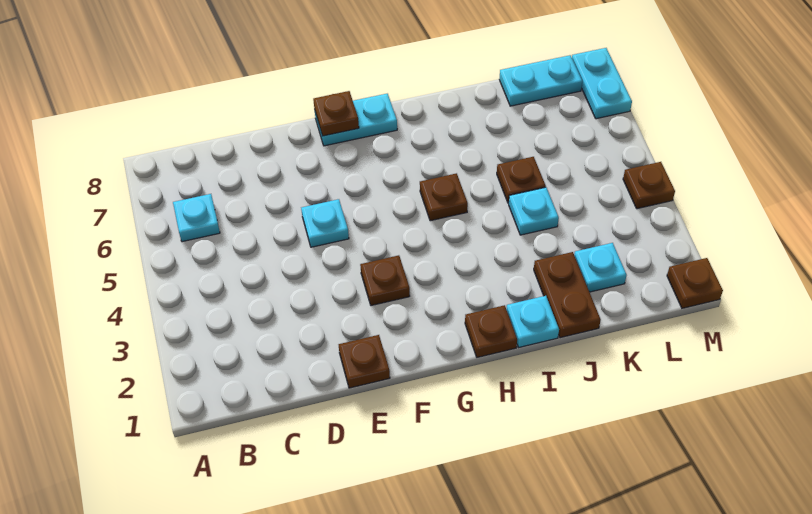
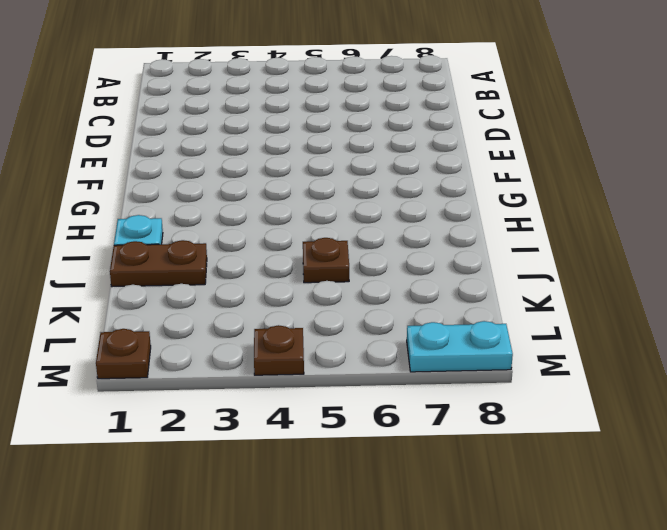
none -> cyan plate B6 level 1
none -> brown plate E1 level 1
none -> cyan plate E5 level 1

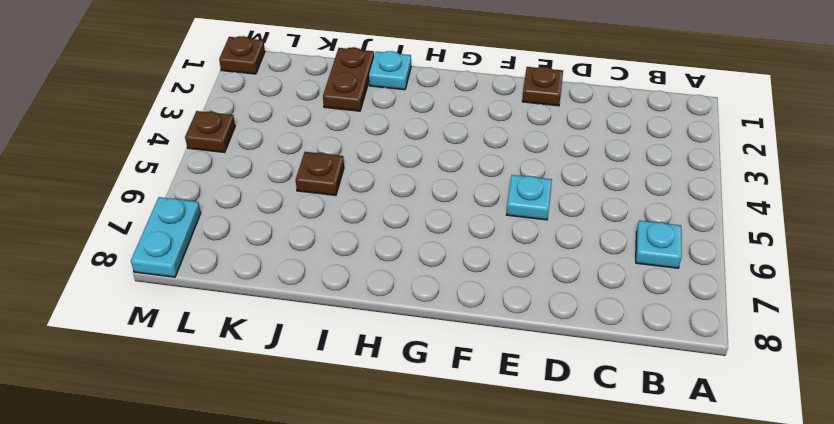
none -> brown plate F3 level 1
none -> cyan plate F8:G8 level 1
none -> brown plate H1 level 1

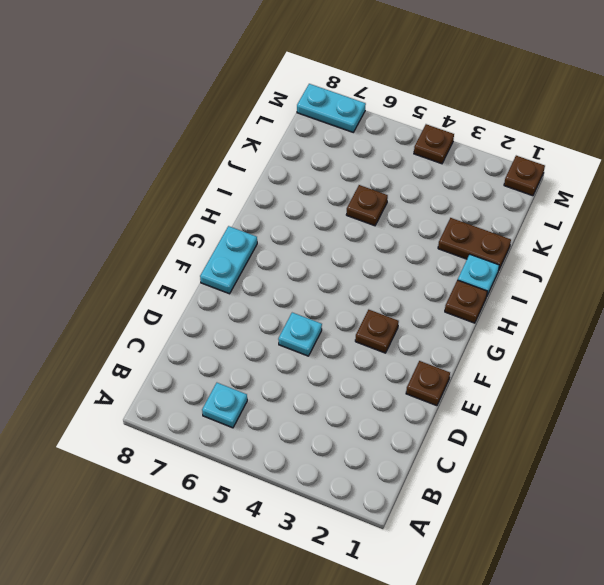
none -> brown plate H5 level 1
none -> cyan plate J4 level 1
none -> cyan plate K2 level 1

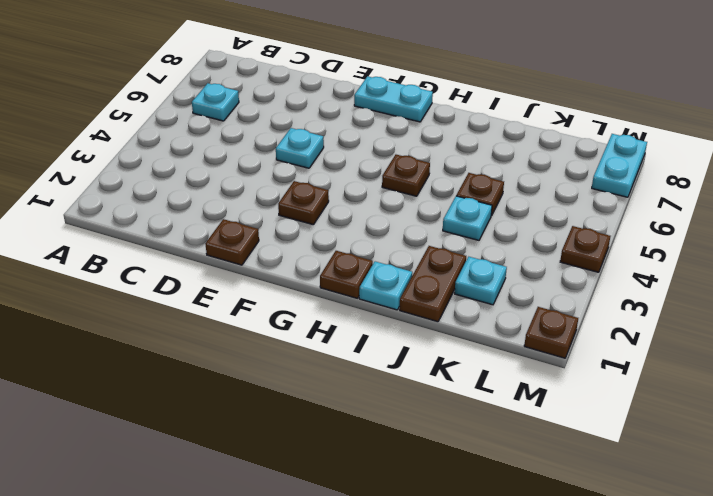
none -> cyan plate K8:L8 level 1
none -> brown plate F8 level 2

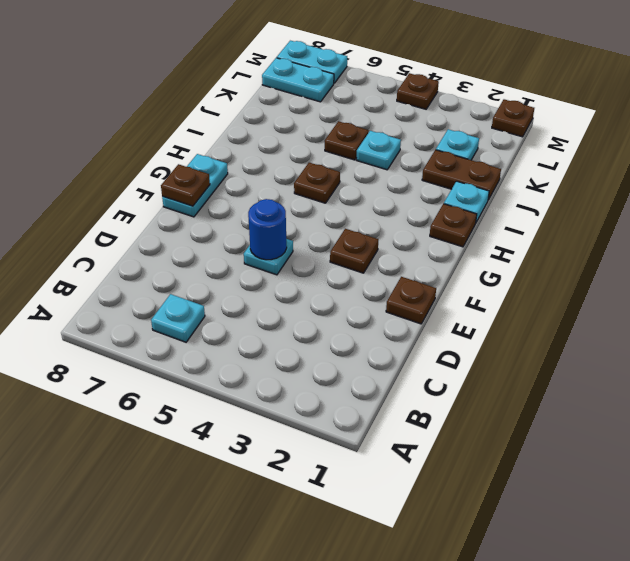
blue round brick E5 level 2 -> none
cyan plate L7:L8 level 1 -> cyan plate K8:L8 level 1

